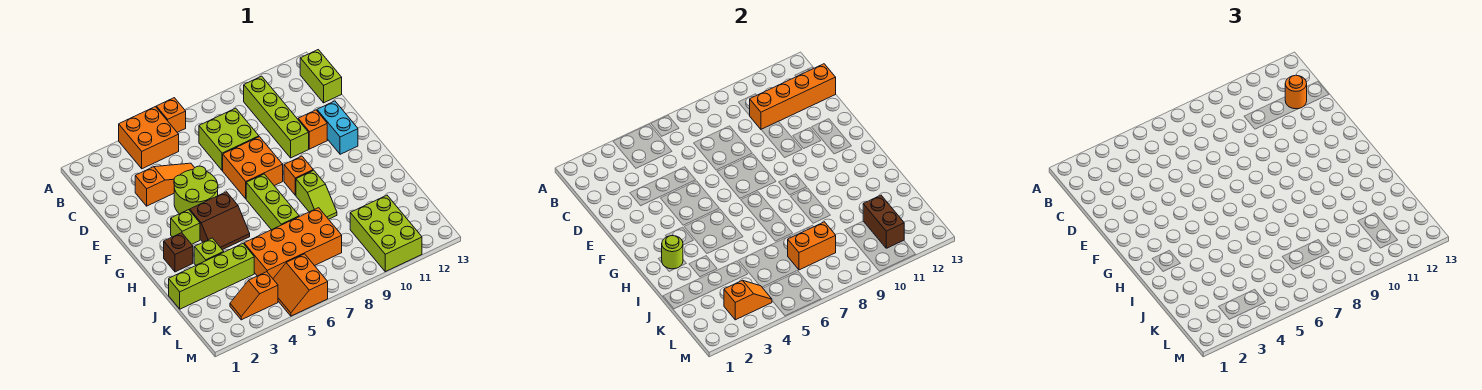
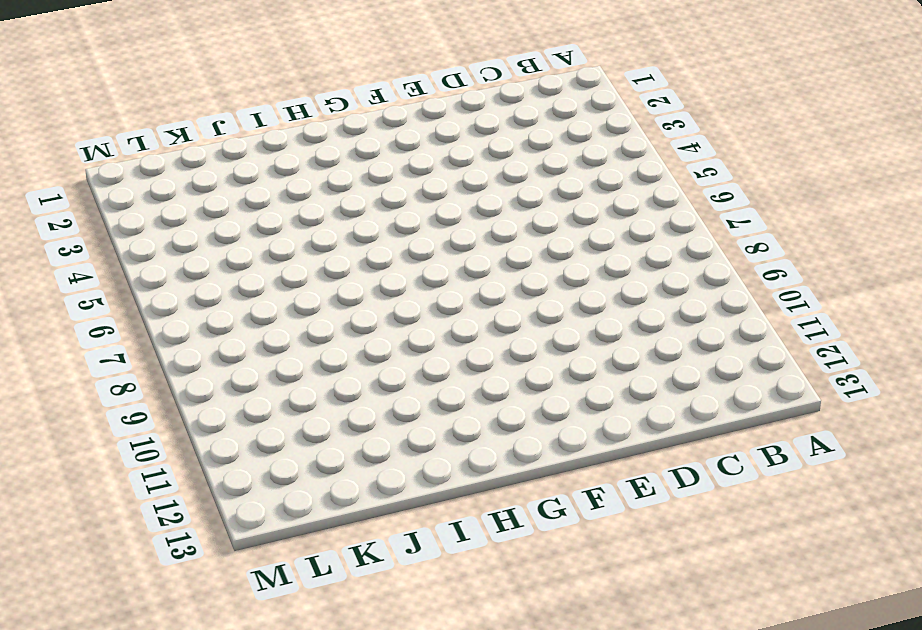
none -> orange brick A4:B5 level 1
none -> orange brick A6 level 1
none -> lime brick B10:E10 level 1

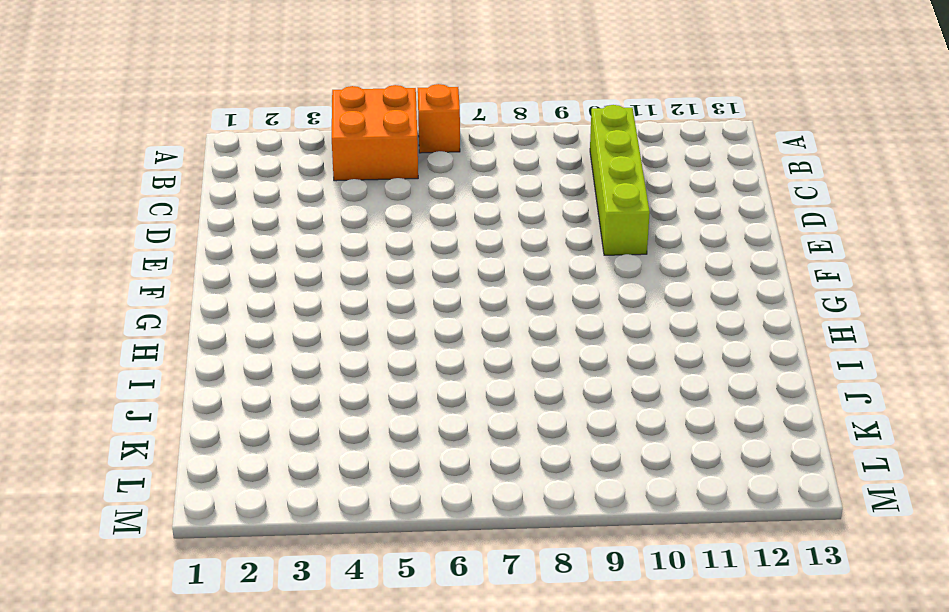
none -> lime brick B13:C13 level 1
none -> lime brick C7:D8 level 1
none -> orange slope D3:D5 level 1 top 3

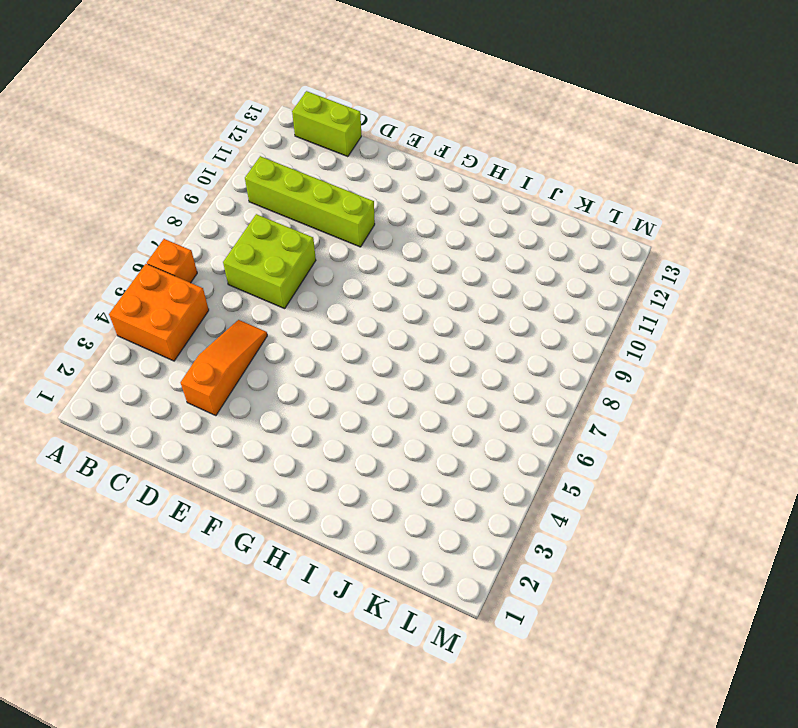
none -> lime round brick E4:F5 level 1
none -> orange brick E7:F8 level 1
none -> orange brick E11 level 1

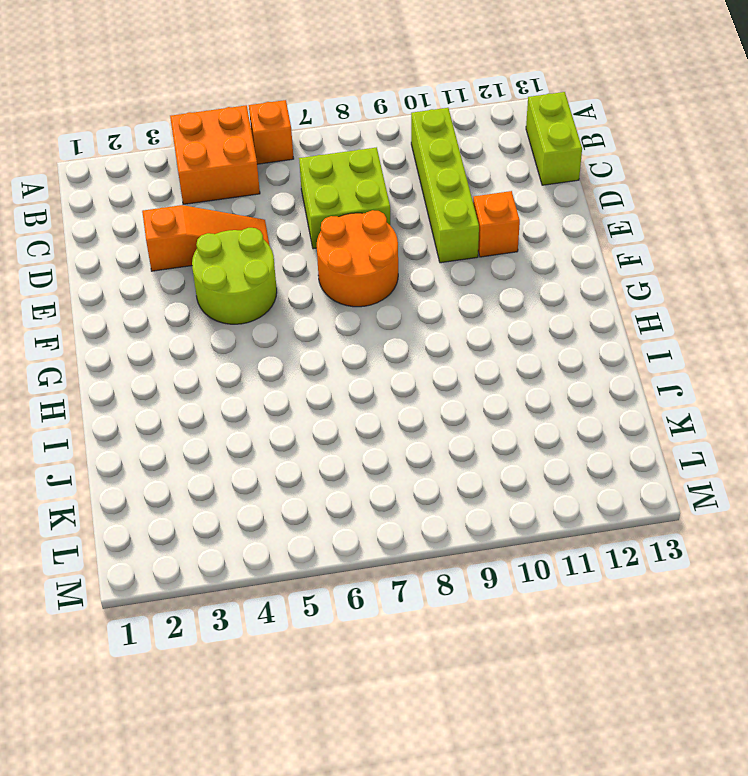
orange round brick E7:F8 level 1 -> orange brick E7:F8 level 1
none -> cyan brick E12:F12 level 1
none -> lime brick G3 level 1
none -> brown slope G4:H5 level 1 top G

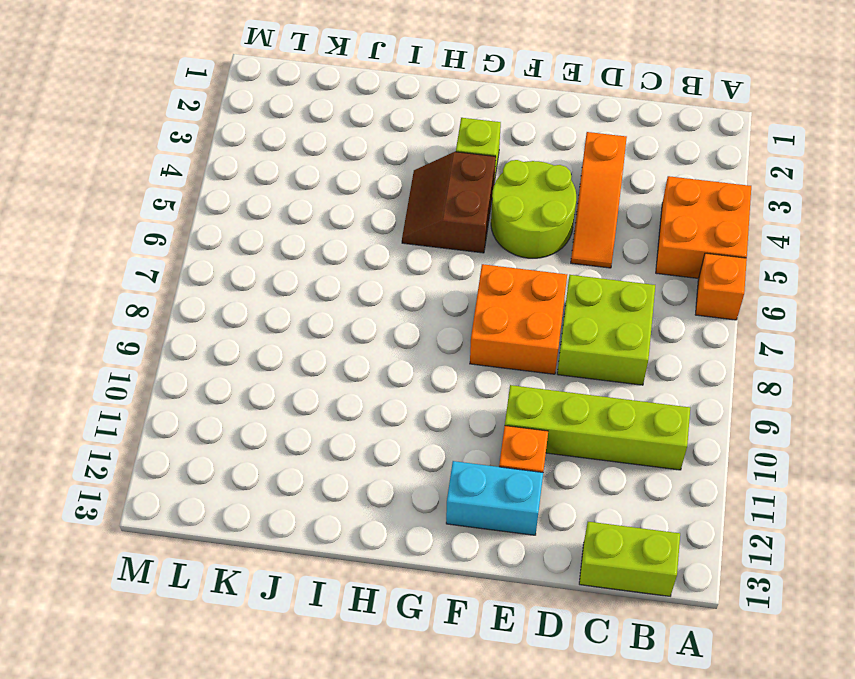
none -> lime brick G7:I7 level 1
none -> orange brick G9 level 1
none -> brown brick H2 level 1

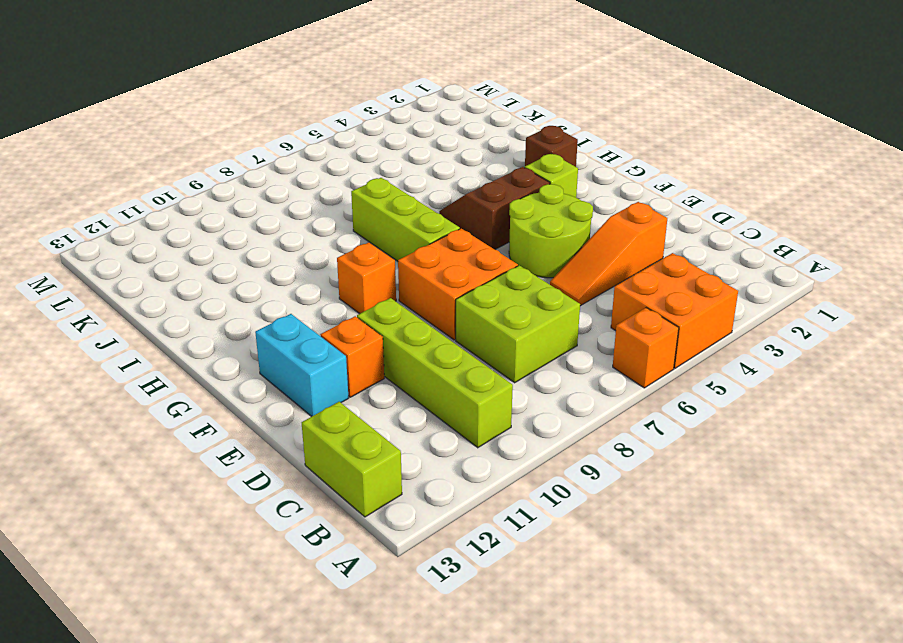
none -> lime slope H9:I9 level 1 top H
none -> lime brick I3 level 1
none -> lime brick J1:J4 level 1

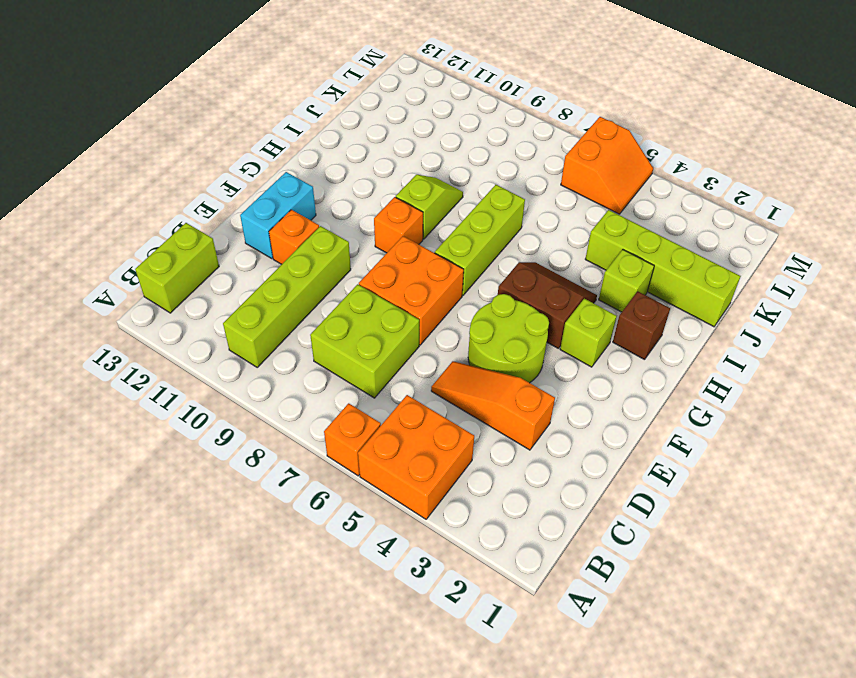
none -> orange brick J5:K8 level 1
none -> lime brick K10:M11 level 1
none -> orange slope L3:L4 level 1 top 4

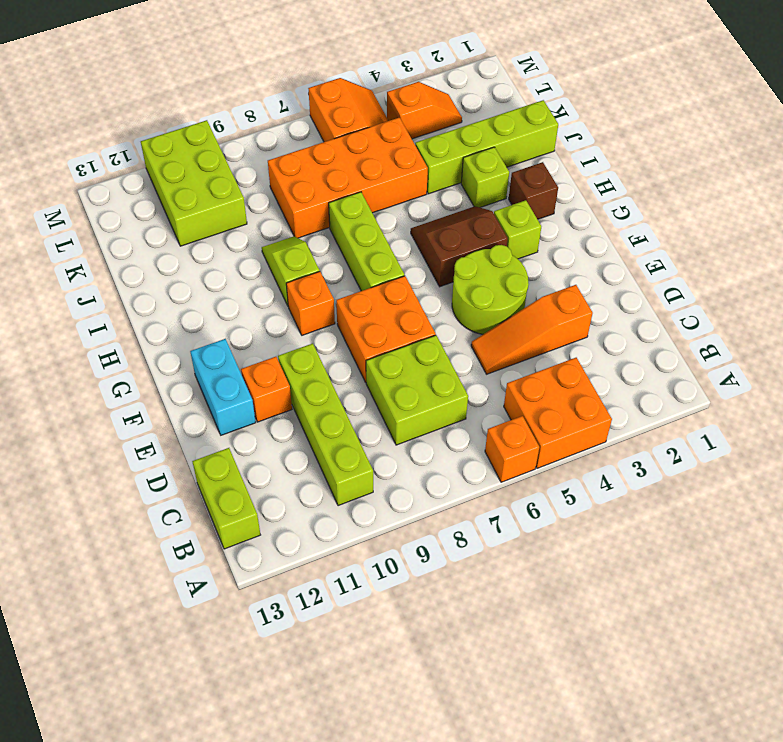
none -> orange brick C10:C13 level 2
none -> lime round brick H2 level 2
none -> orange brick K7:K8 level 2

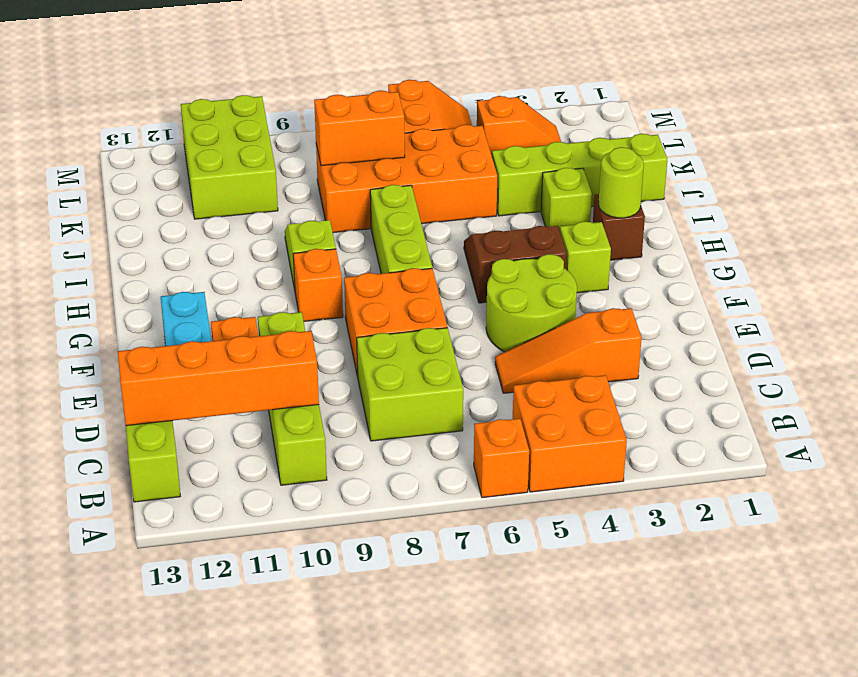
none -> brown brick K11:L11 level 2
none -> orange slope L3:L4 level 2 top 3
none -> orange round brick C12 level 3

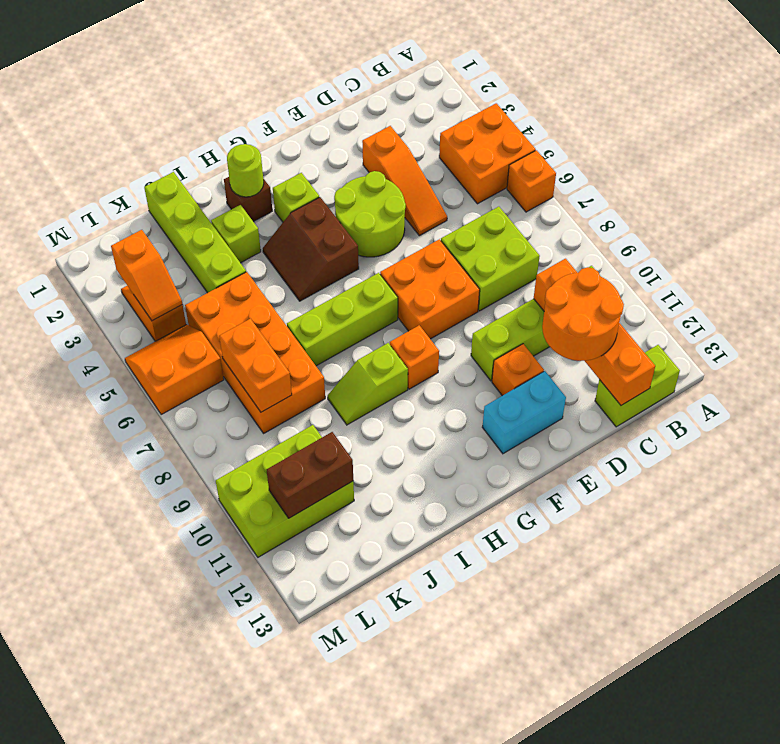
orange round brick C11:D12 level 3 -> orange round brick C12 level 3

